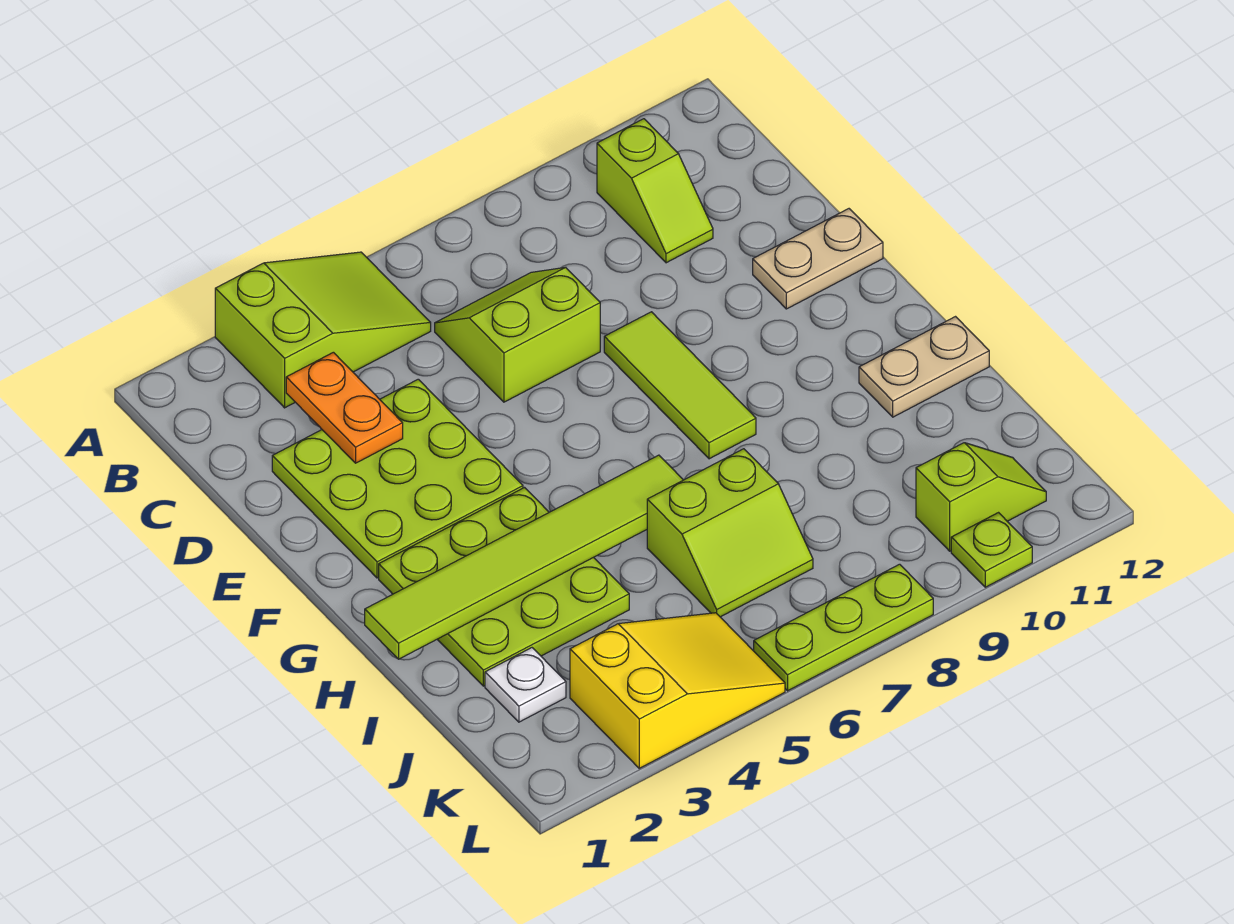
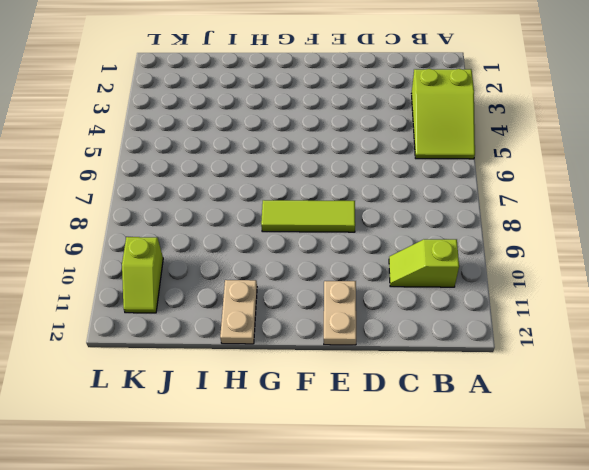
none -> lime slope C6:D7 level 1 top D
none -> lime plate D2:F4 level 1
none -> lime plate G2:I4 level 1

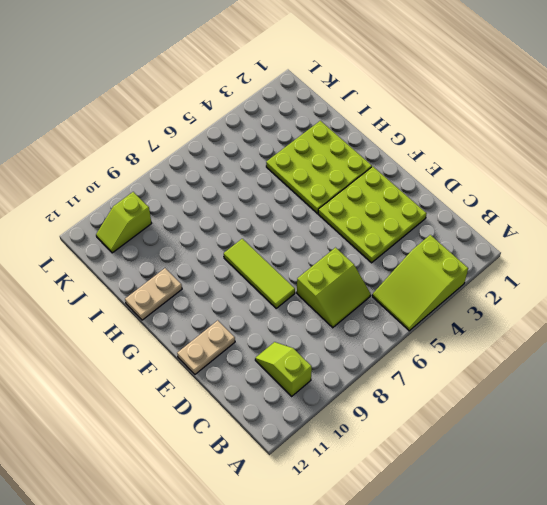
none -> lime slope I6:J7 level 1 top I
none -> white plate J2 level 1
none -> yellow slope K3:L5 level 1 top 3

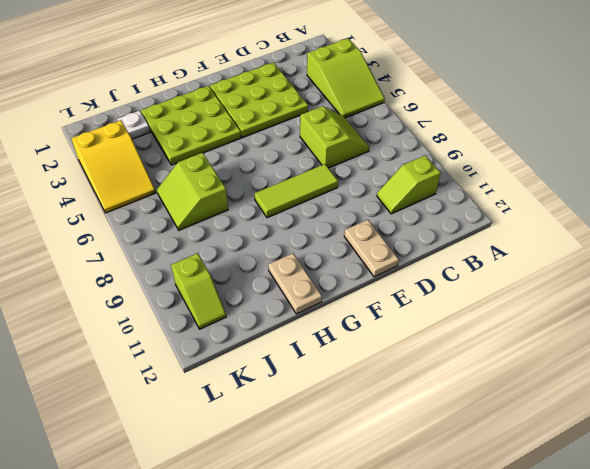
none -> lime plate L6:L8 level 1
none -> lime plate L10 level 1
none -> orange plate C3:D3 level 2

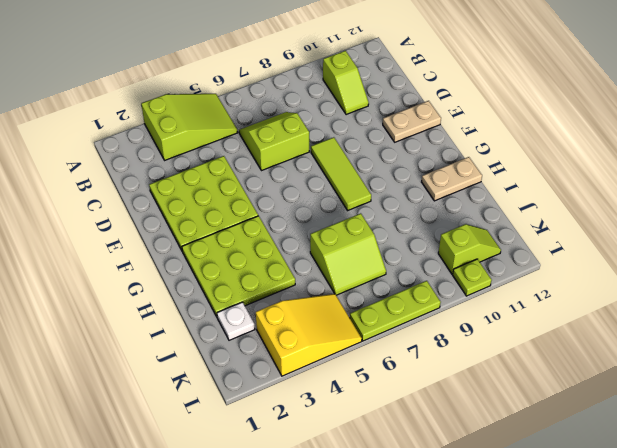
none -> orange plate C3:D3 level 2
none -> lime tile H1:H6 level 2

